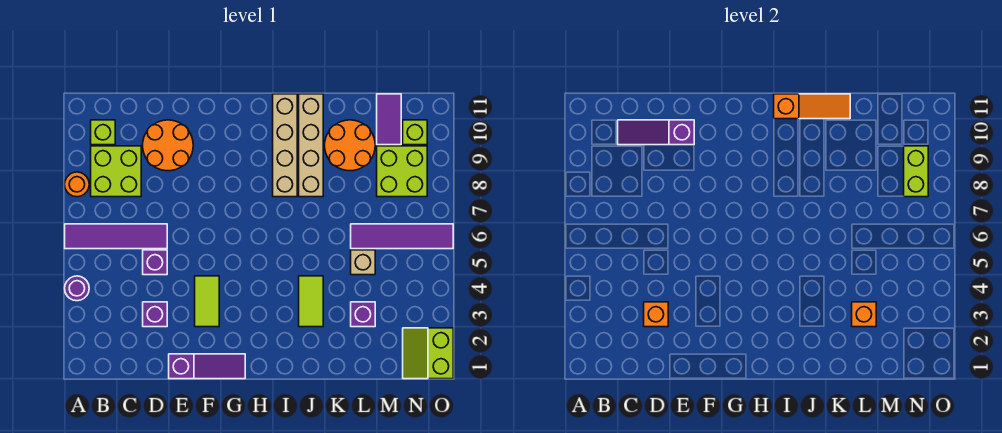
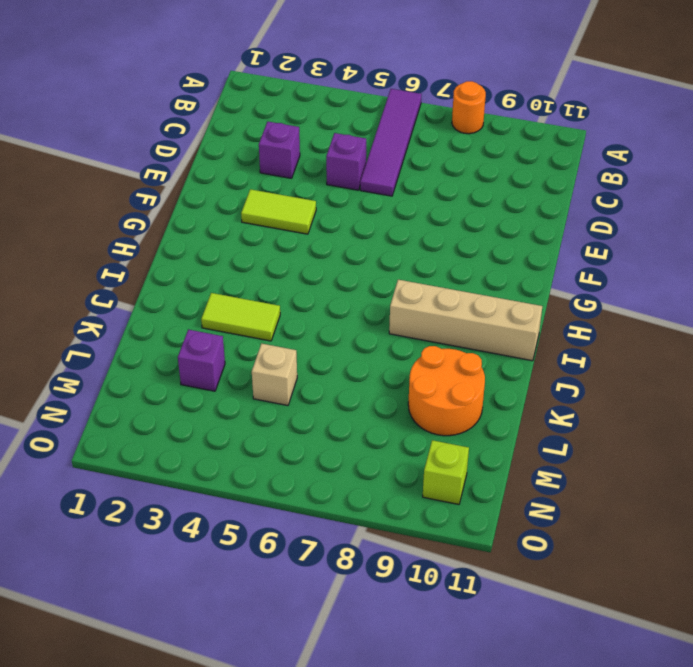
none -> purple round brick A4 level 1
none -> lime brick B8:C9 level 1
none -> lime brick B10 level 1

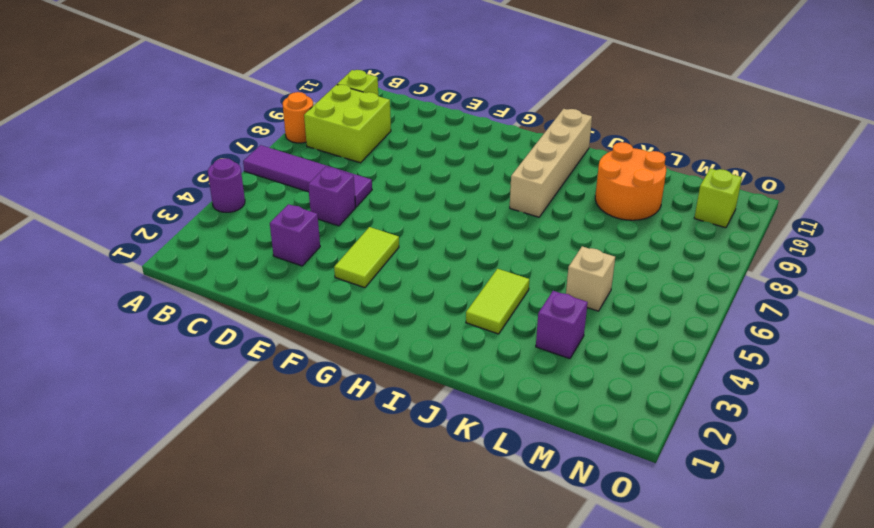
none -> orange round brick D9:E10 level 1
none -> purple slope E1:G1 level 1 top E
none -> tan brick J8:J11 level 1

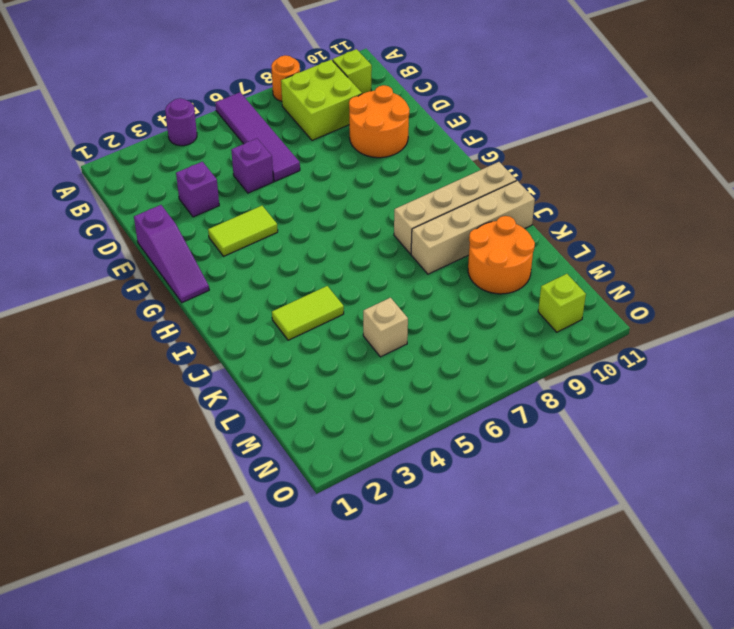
none -> purple brick L3 level 1
none -> purple tile L6:O6 level 1
none -> lime brick M8:N9 level 1

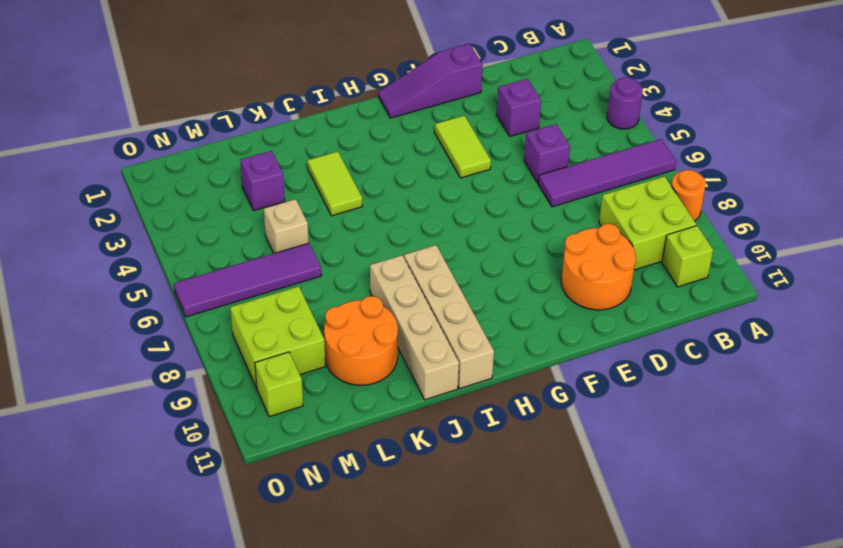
none -> purple tile M10:M11 level 1
none -> lime slope N1:O2 level 1 top O
none -> purple slope C10:E10 level 2 top E

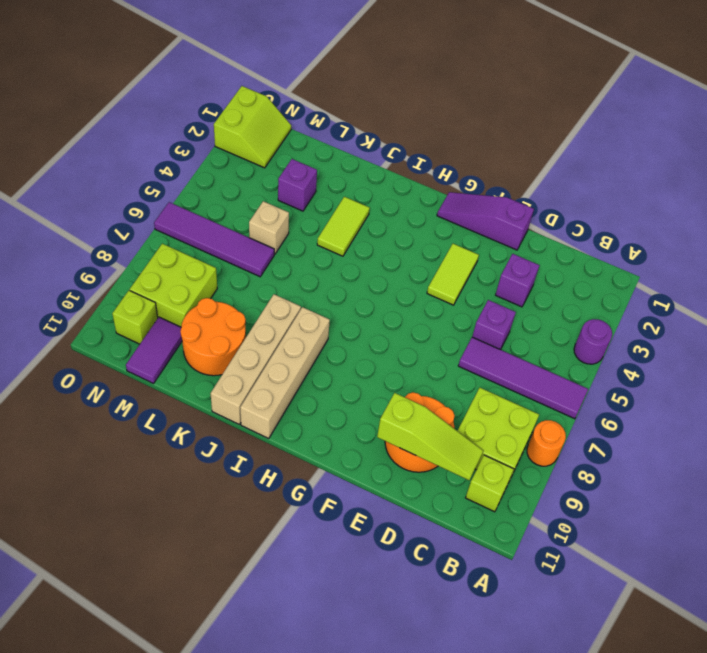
lime slope C10:E10 level 2 top E -> purple slope C10:E10 level 2 top E
none -> orange brick D3 level 2
none -> orange slope I11:K11 level 2 top I
none -> orange brick L3 level 2

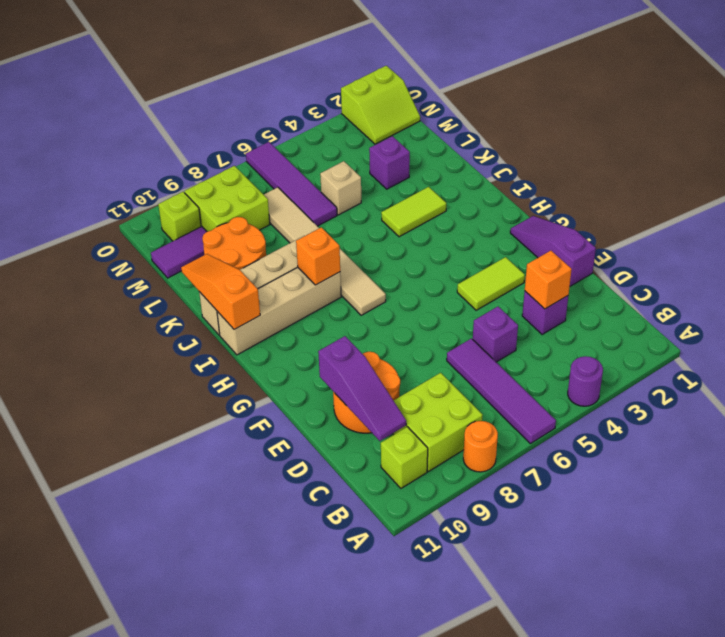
tan tile H7:M7 level 1 -> none
orange brick I8 level 2 -> orange brick L3 level 2
none -> lime brick N8:N9 level 2

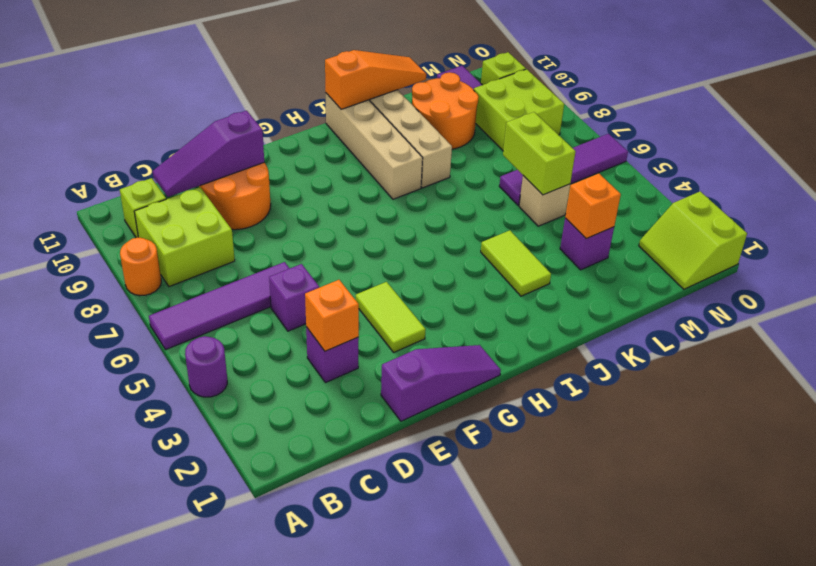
lime brick L5:L6 level 2 -> lime brick N8:N9 level 2

